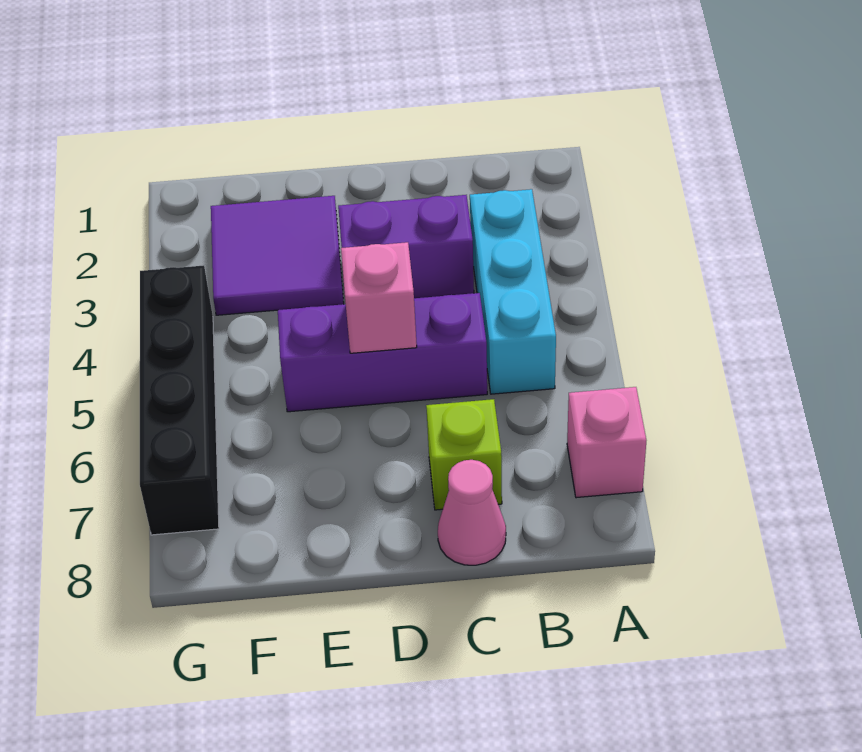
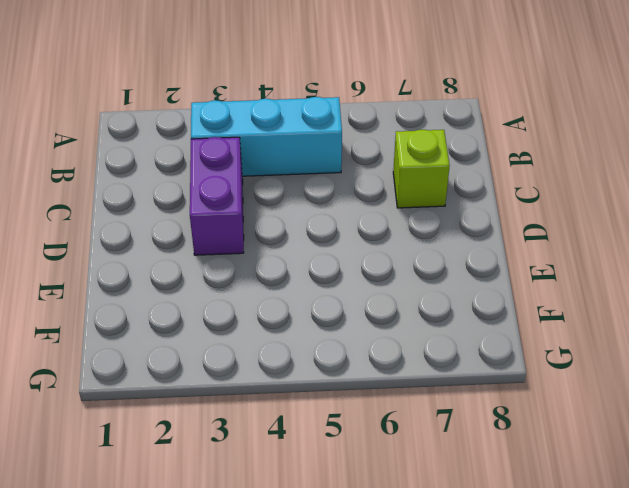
none -> pink brick A7 level 1
none -> purple brick C5:E5 level 1

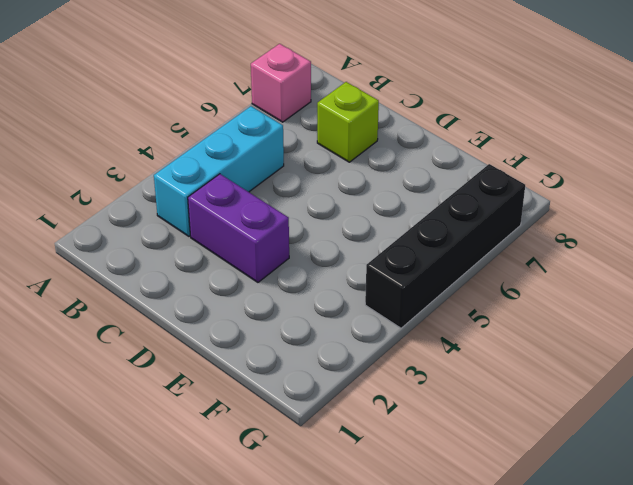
none -> purple brick C5:E5 level 1
none -> pink cone C8 level 1

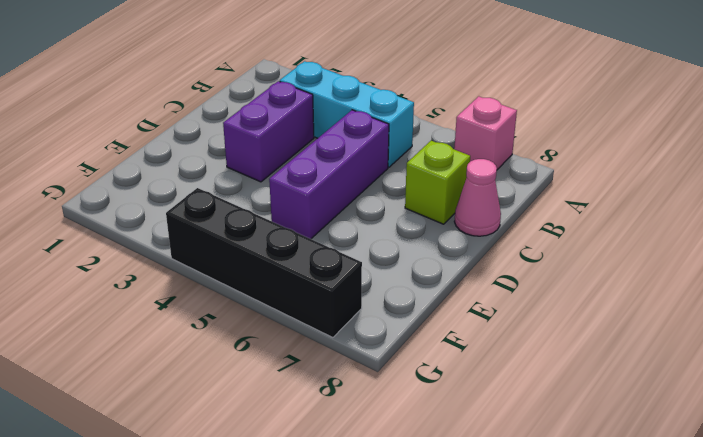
none -> purple tile E2:F3 level 1
none -> pink brick D5 level 2

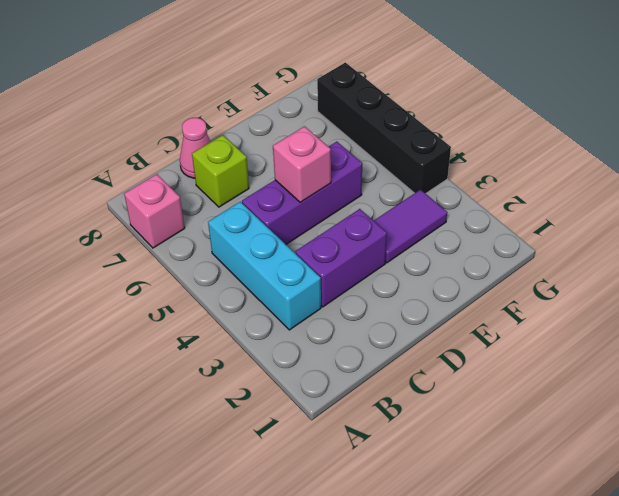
purple tile E3:F3 level 1 -> purple tile E2:F3 level 1

